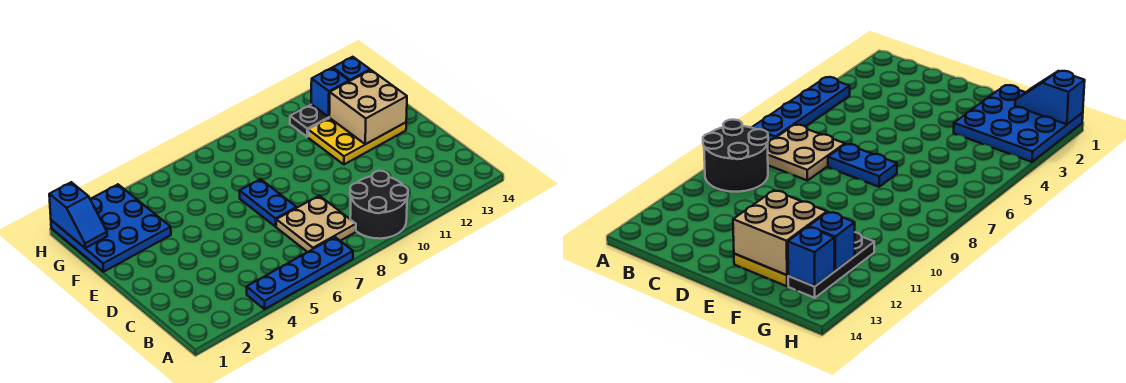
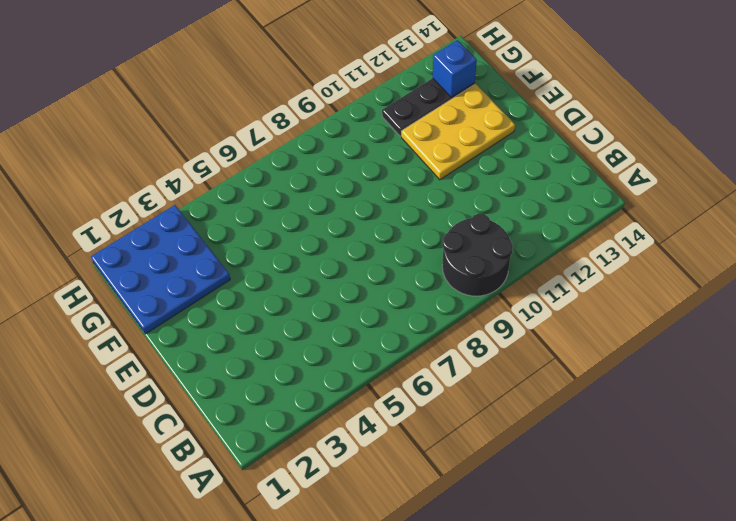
none -> blue plate A4:A7 level 1
none -> tan plate B7:C8 level 1

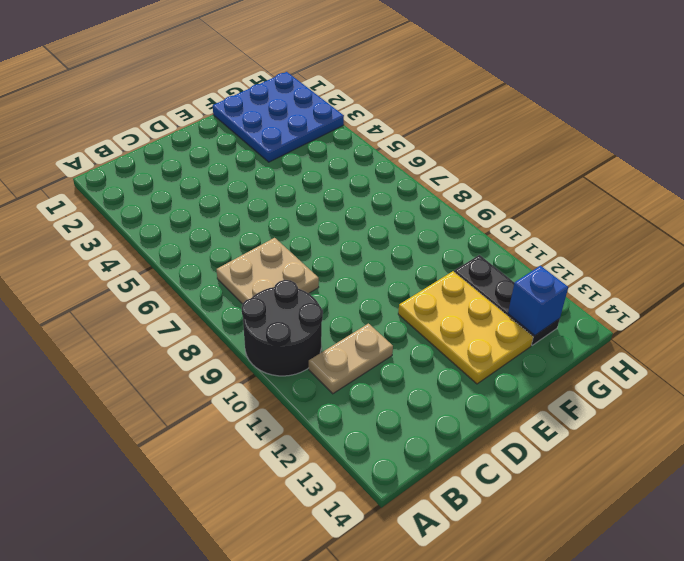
tan plate B11:C11 level 1 -> none
none -> blue plate A4:A7 level 1
none -> blue plate D7:E7 level 1

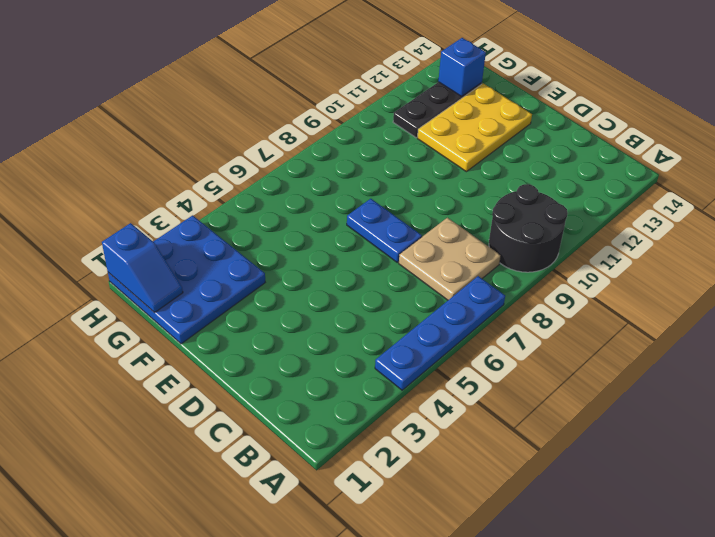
none -> tan brick E12:F13 level 2
none -> blue brick G12 level 2

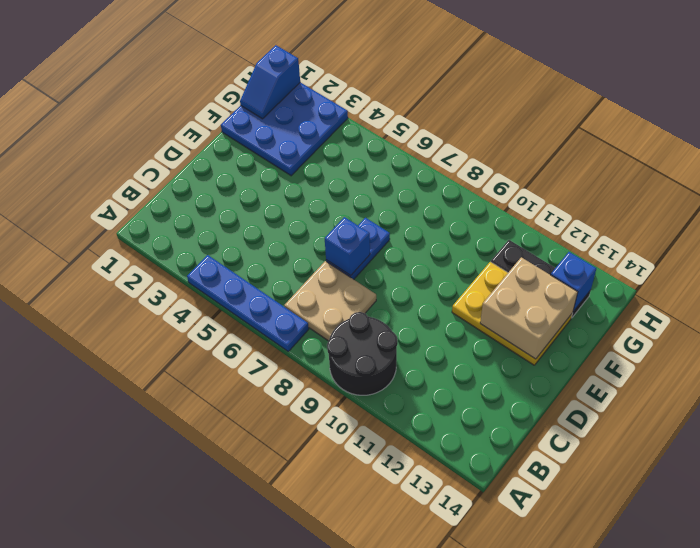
blue brick D7 level 2 -> blue brick G12 level 2

